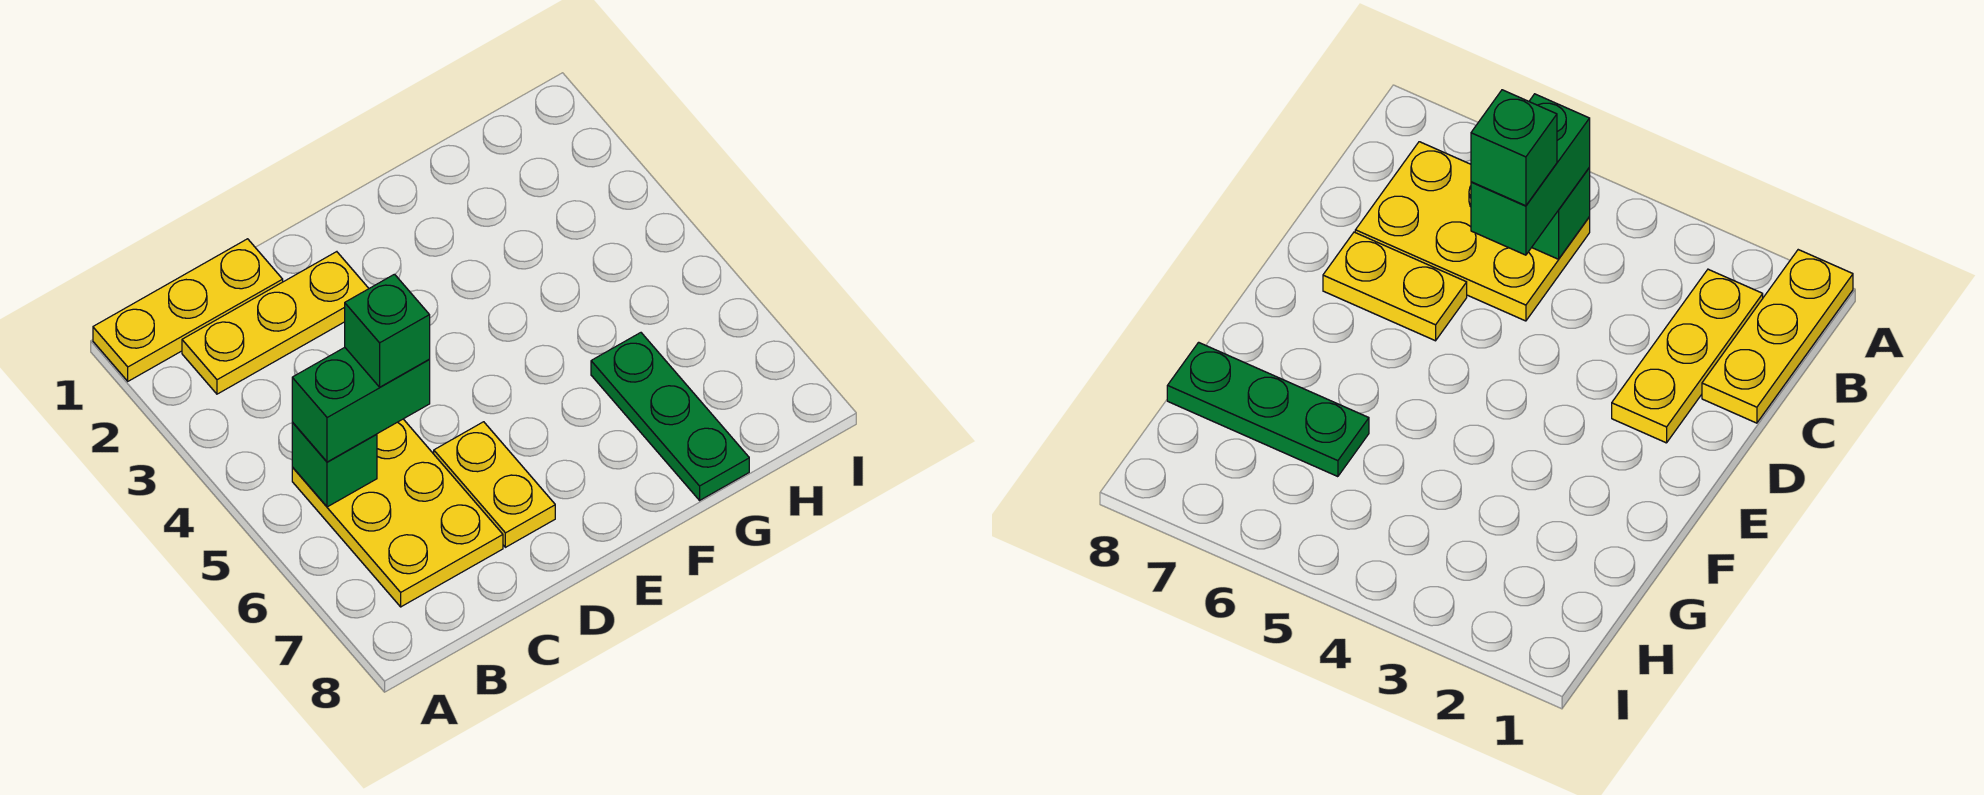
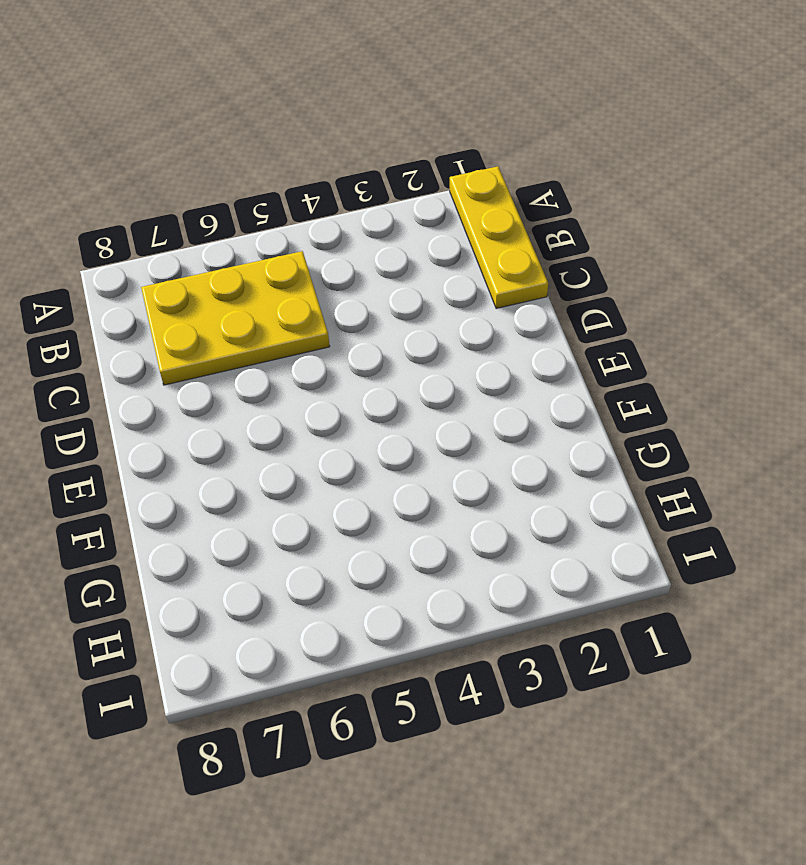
none -> yellow plate B2:D2 level 1
none -> yellow plate D6:D7 level 1

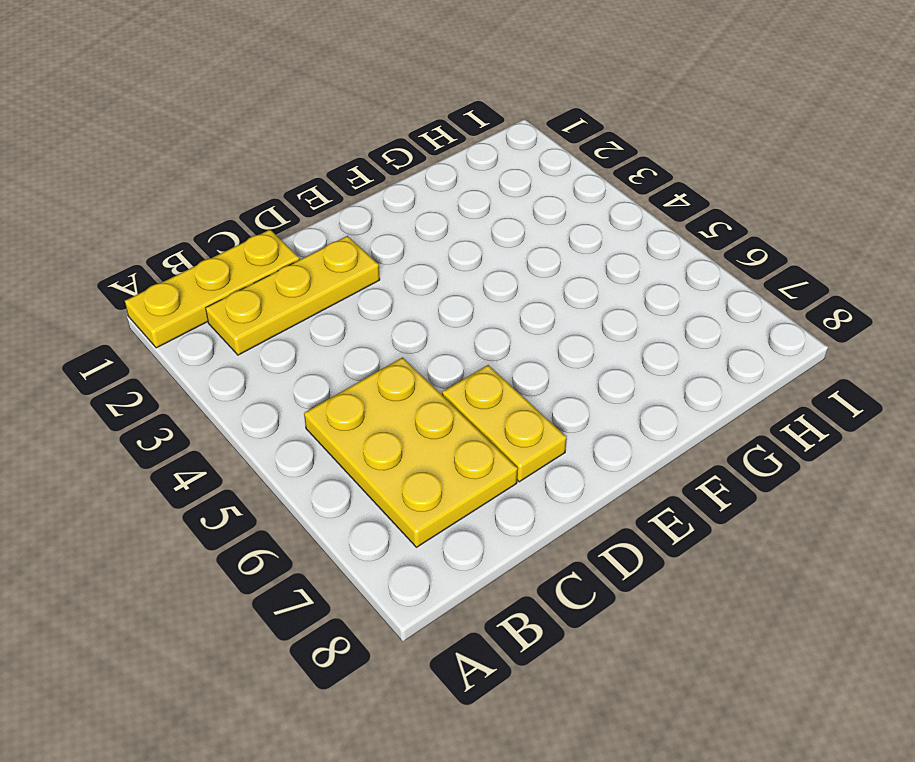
none -> green plate G6:G8 level 1
none -> green brick B5 level 2

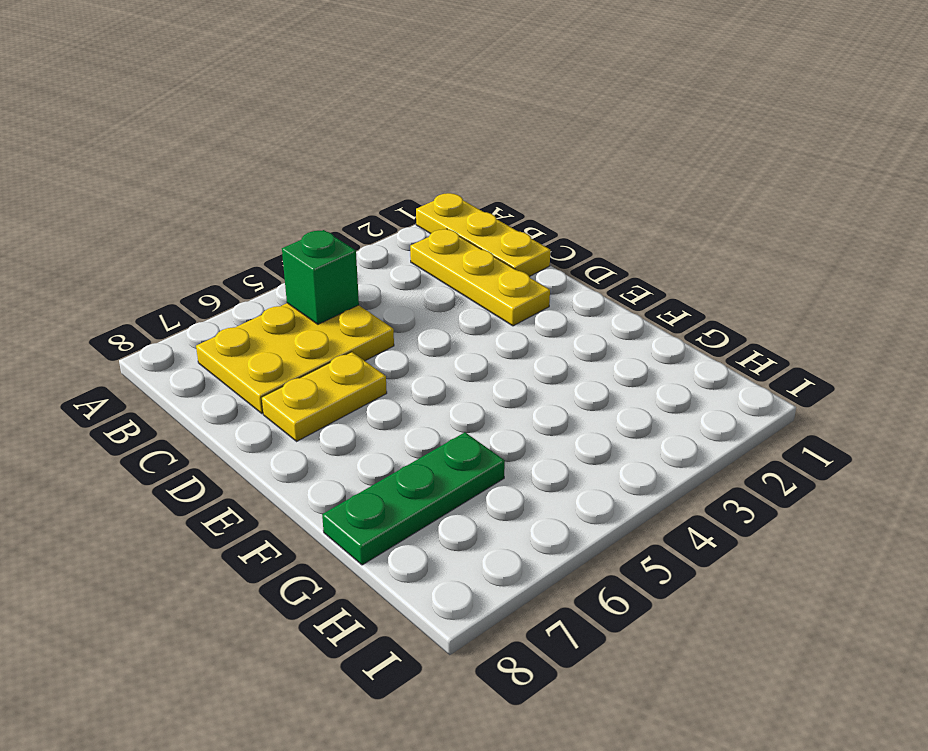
none -> green brick B5:C5 level 3
none -> green brick C5 level 4

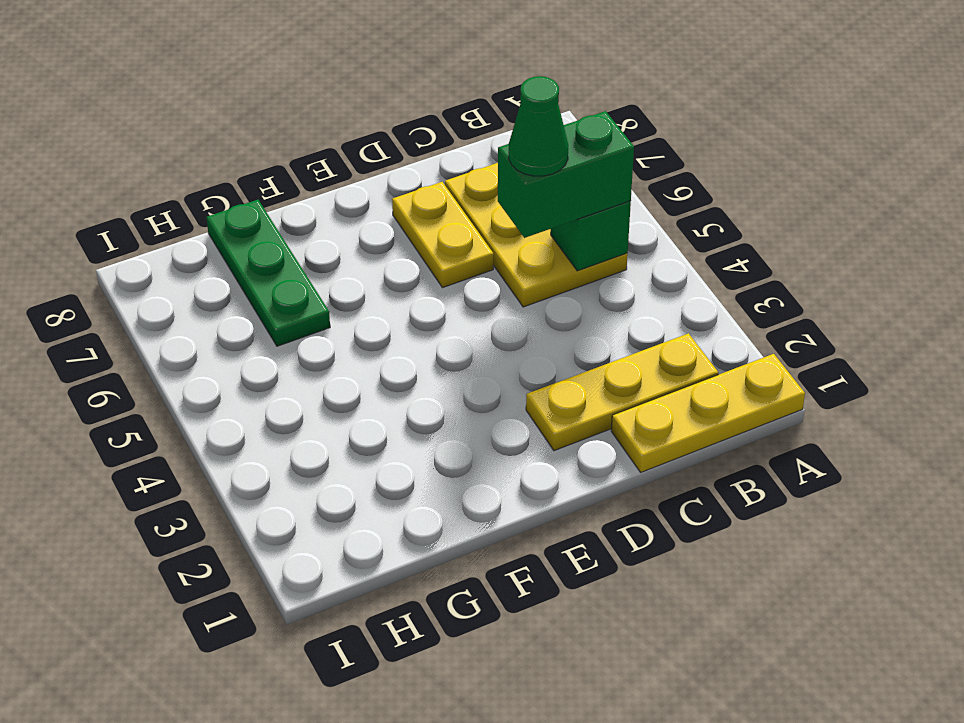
green cone C5 level 4 -> green brick C5 level 4

